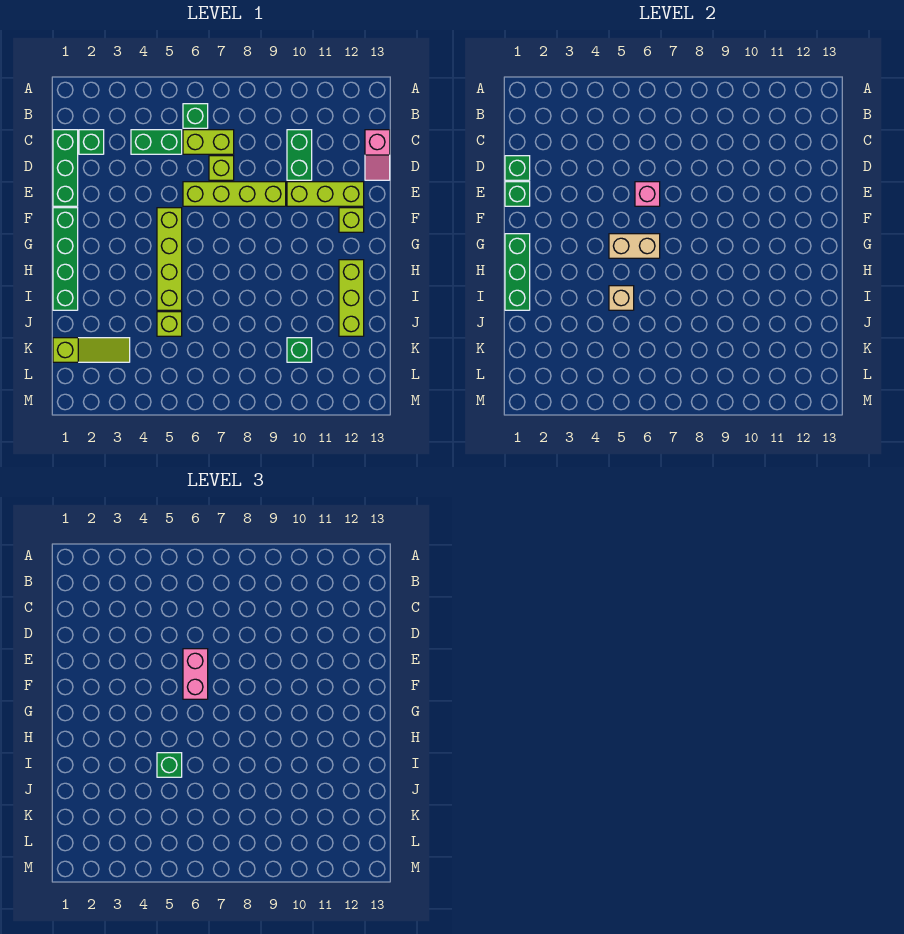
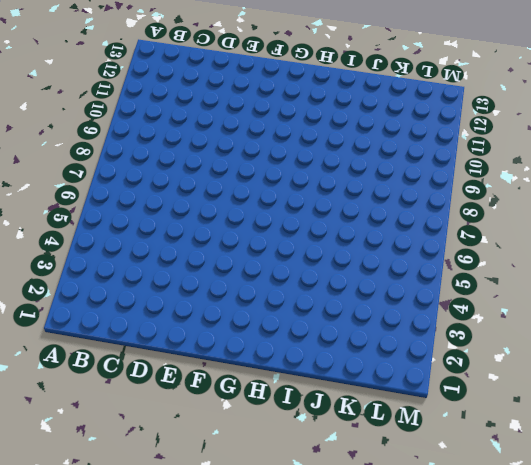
none -> green brick B6 level 1
none -> green brick C1:E1 level 1
none -> green brick C2 level 1

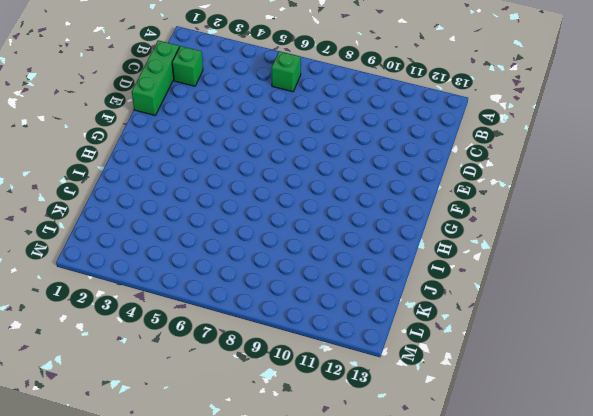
none -> green brick C4:C5 level 1
none -> lime brick C6:C7 level 1
none -> green brick C10:D10 level 1

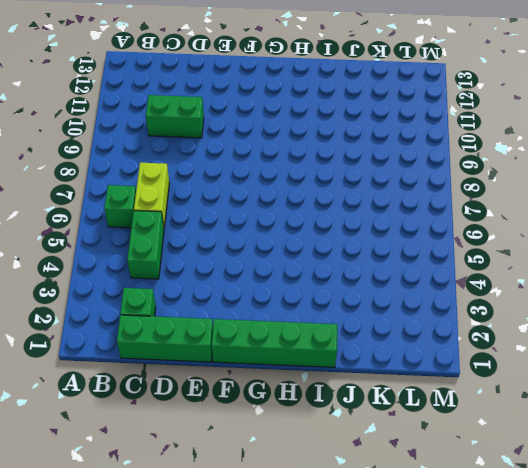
none -> pink slope C13:D13 level 1 top C
none -> lime brick D7 level 1
none -> lime brick E6:E9 level 1

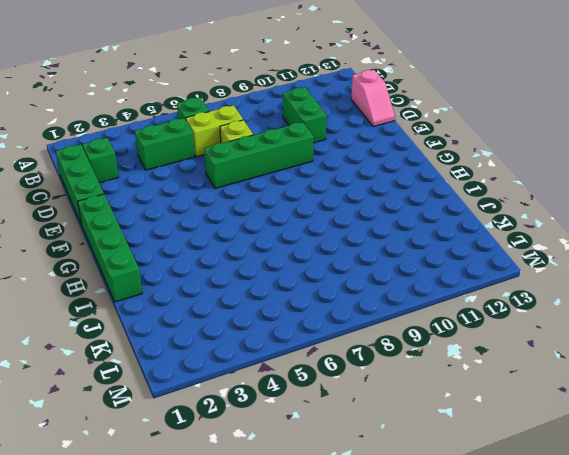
green brick E6:E9 level 1 -> lime brick E6:E9 level 1
none -> lime brick E10:E12 level 1
none -> lime brick F5:I5 level 1
none -> lime brick F12 level 1

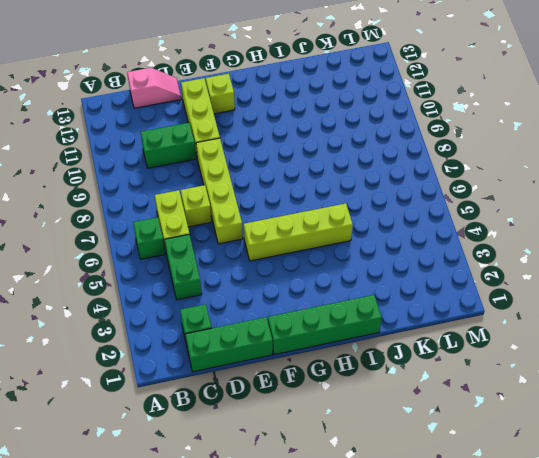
none -> lime brick H12:J12 level 1
none -> lime brick J5 level 1
none -> lime slope K1:K3 level 1 top 1

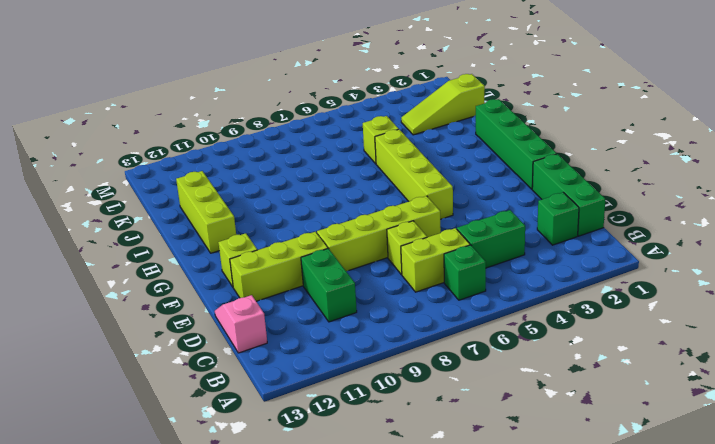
none -> green brick K10 level 1
none -> green brick D1 level 2
none -> green brick E1 level 2

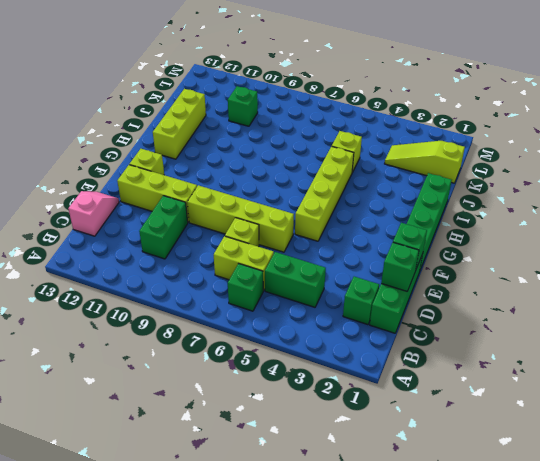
none -> pink brick E6 level 2
none -> green brick G1:I1 level 2
none -> tan brick G5:G6 level 2

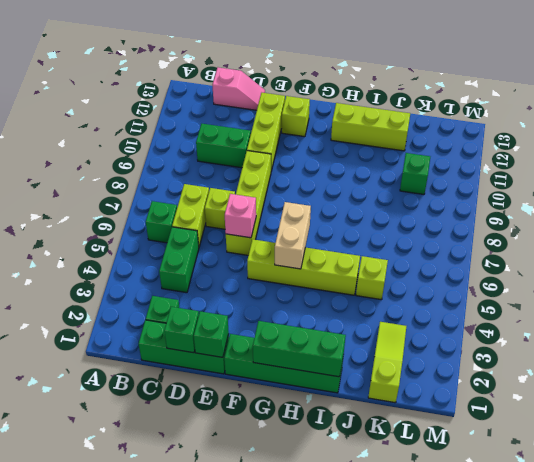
none -> tan brick I5 level 2
none -> pink brick E6:F6 level 3
none -> green brick I5 level 3

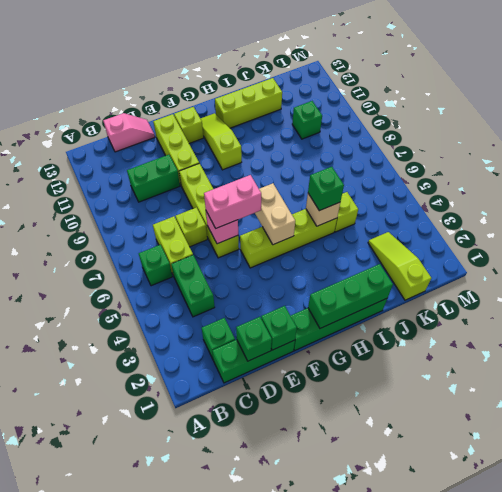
lime slope G10:G12 level 1 top 10 -> none

